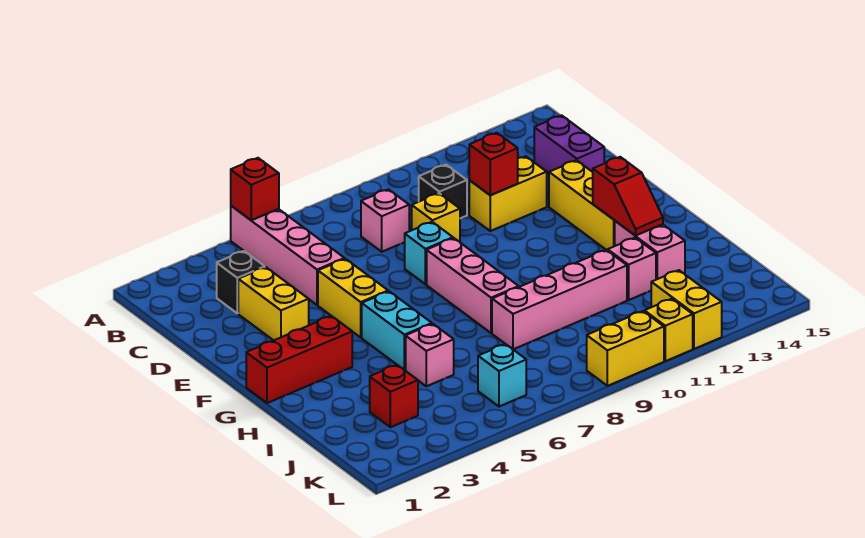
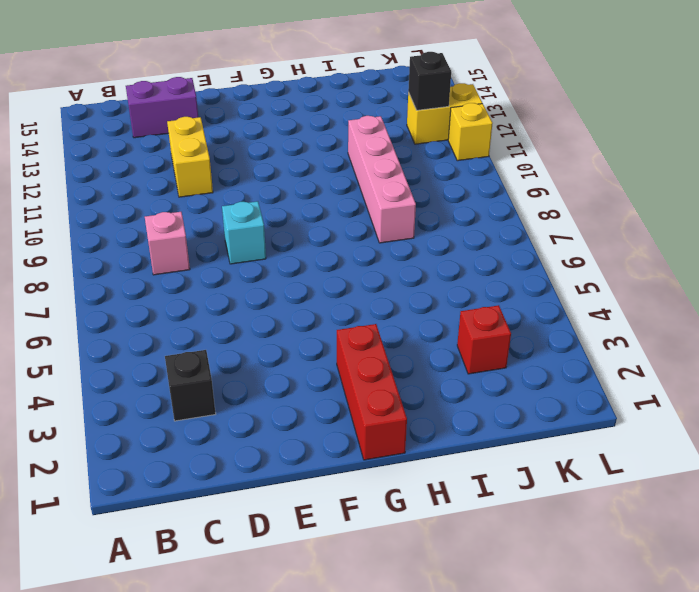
black brick K12 level 2 -> black brick C10 level 1
none -> pink brick A5:D5 level 1
none -> yellow brick D3:E3 level 1
none -> yellow brick D9 level 1

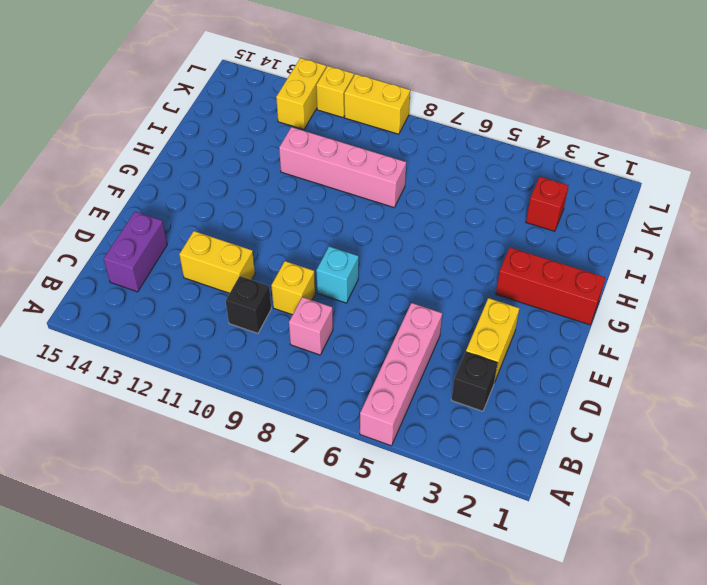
none -> yellow brick E5:F5 level 1
none -> yellow brick E13:G13 level 1
none -> pink brick F8:H8 level 1

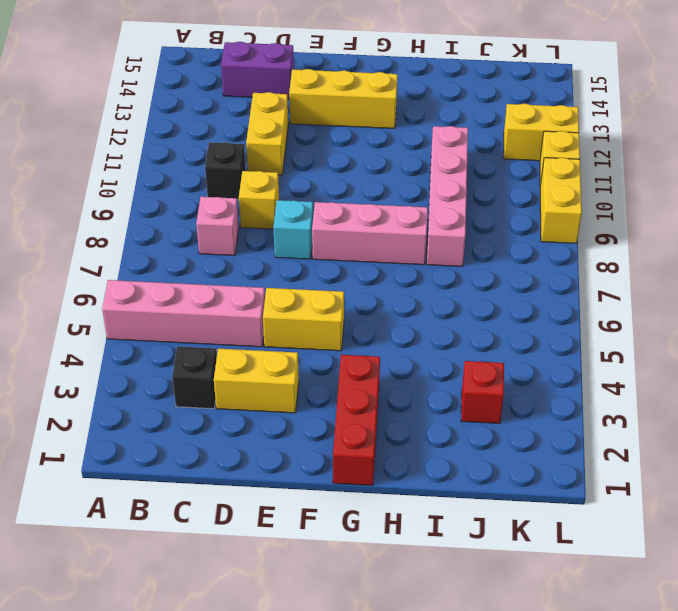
none -> cyan brick G5:H5 level 1
none -> pink brick H13:I13 level 1
none -> pink brick I5 level 1

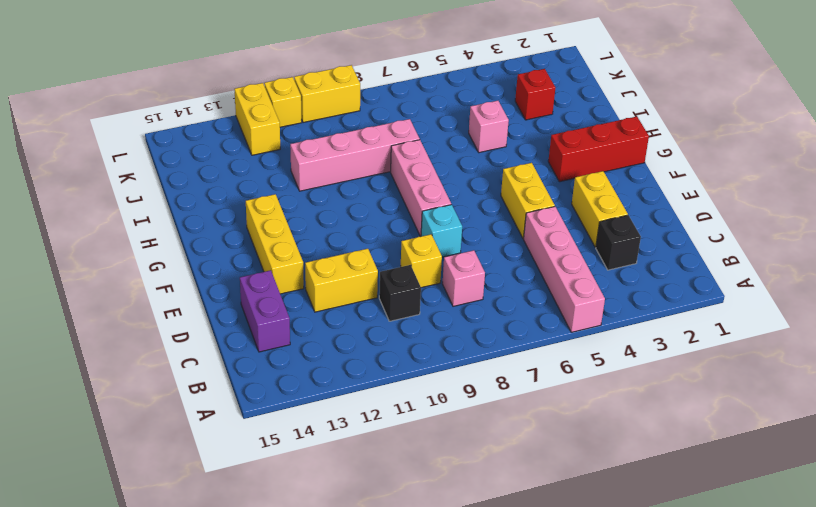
none -> cyan brick G5:H5 level 1
none -> pink brick H13:I13 level 1
none -> pink brick I12 level 1

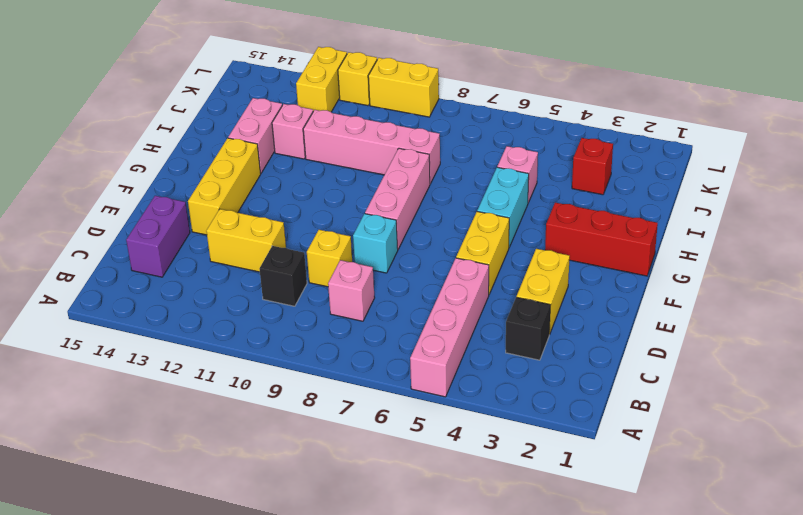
none -> cyan brick K6 level 1
none -> red brick A5 level 2
none -> red brick D11 level 2

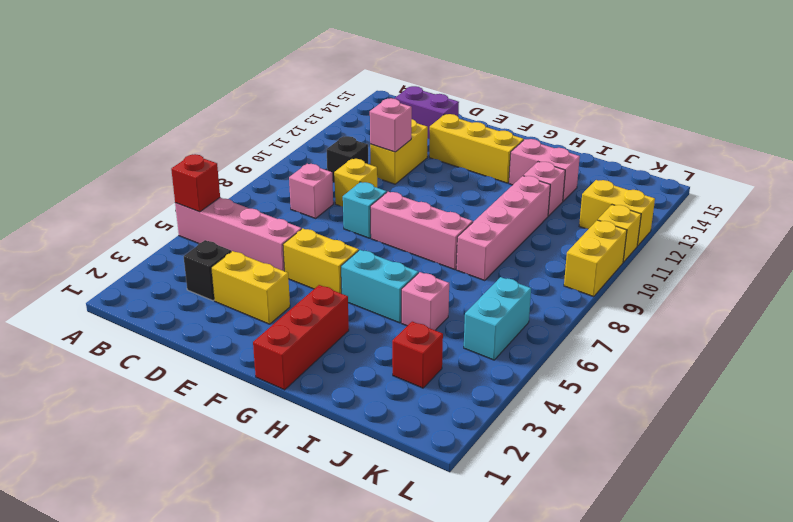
pink brick D11 level 2 -> red brick D11 level 2
cyan brick K5:K6 level 1 -> cyan brick K6 level 1
none -> red slope G13:H13 level 2 top G

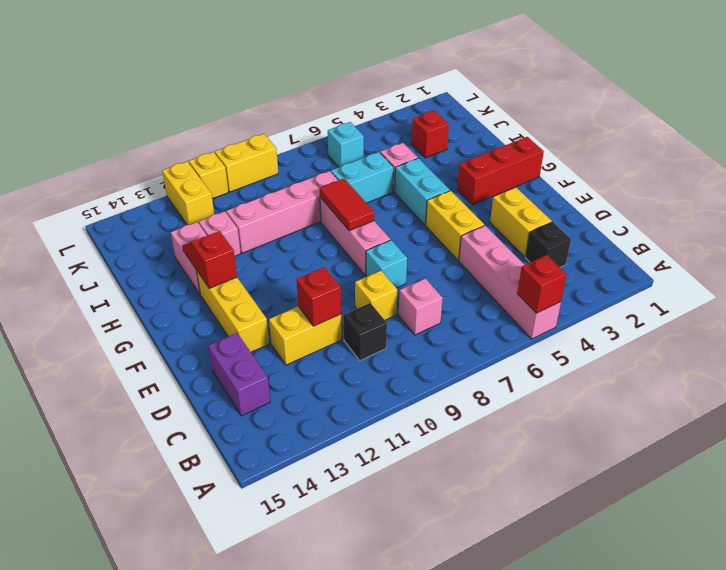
red tile G8:H8 level 2 -> none
cyan brick I6:I7 level 1 -> none

